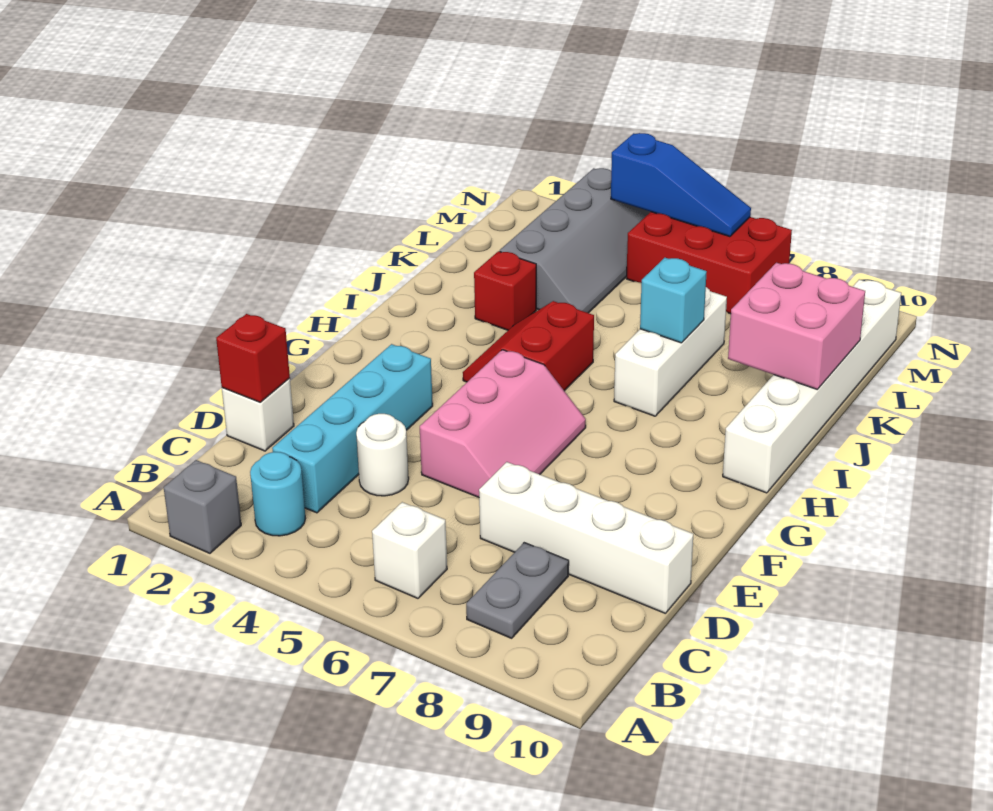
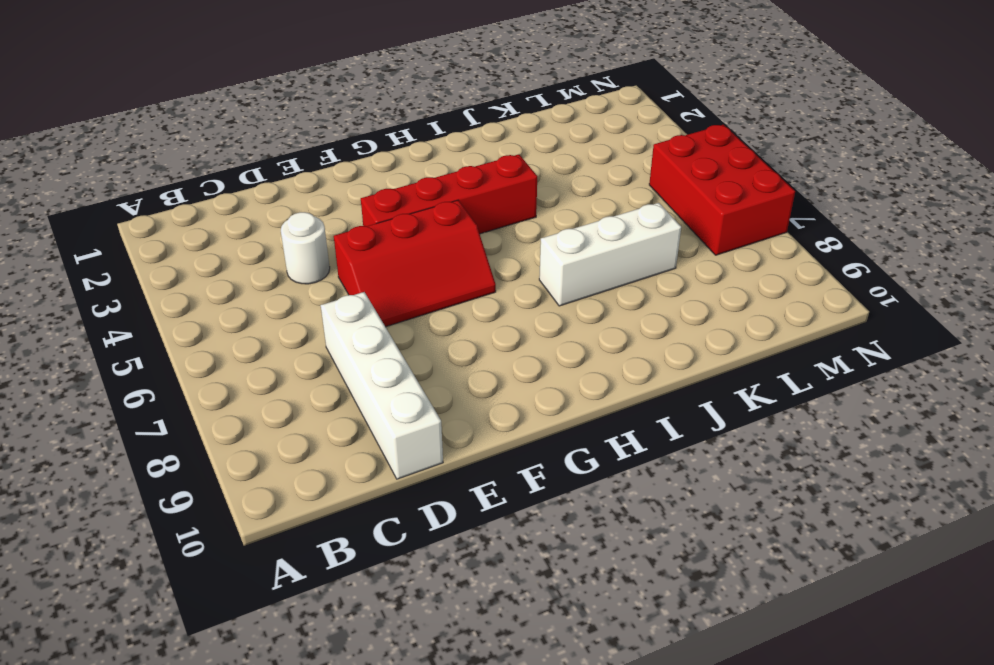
red slope E5:G6 level 1 top 5 -> pink slope E5:G6 level 1 top 5
red brick F4:I4 level 1 -> red slope H4:I5 level 1 top 5
none -> grey brick A2 level 1
none -> cyan round brick B3 level 1
none -> white brick B6 level 1

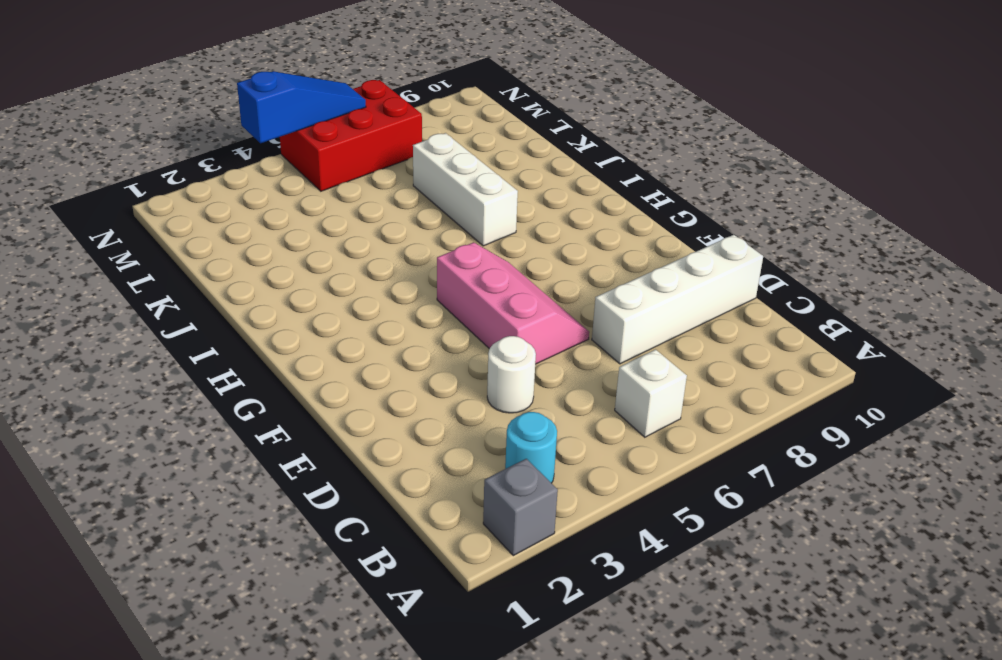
none -> grey plate B8:C8 level 1
none -> cyan brick C3:F3 level 1
none -> white brick D1 level 1

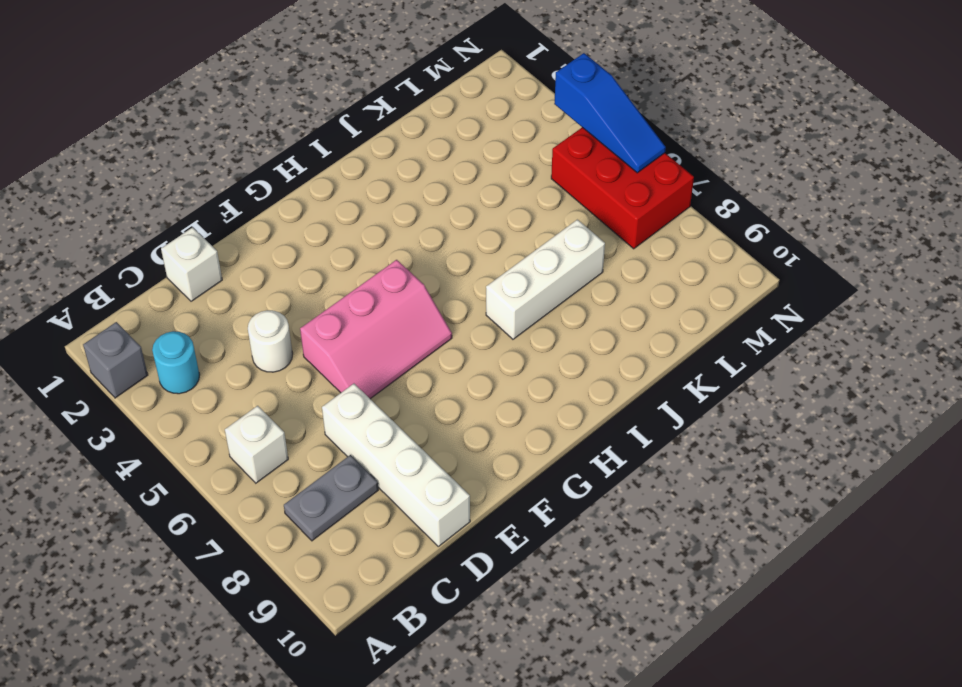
none -> cyan brick C3:F3 level 1
none -> red slope H4:I5 level 1 top 5
none -> white brick H10:M10 level 1

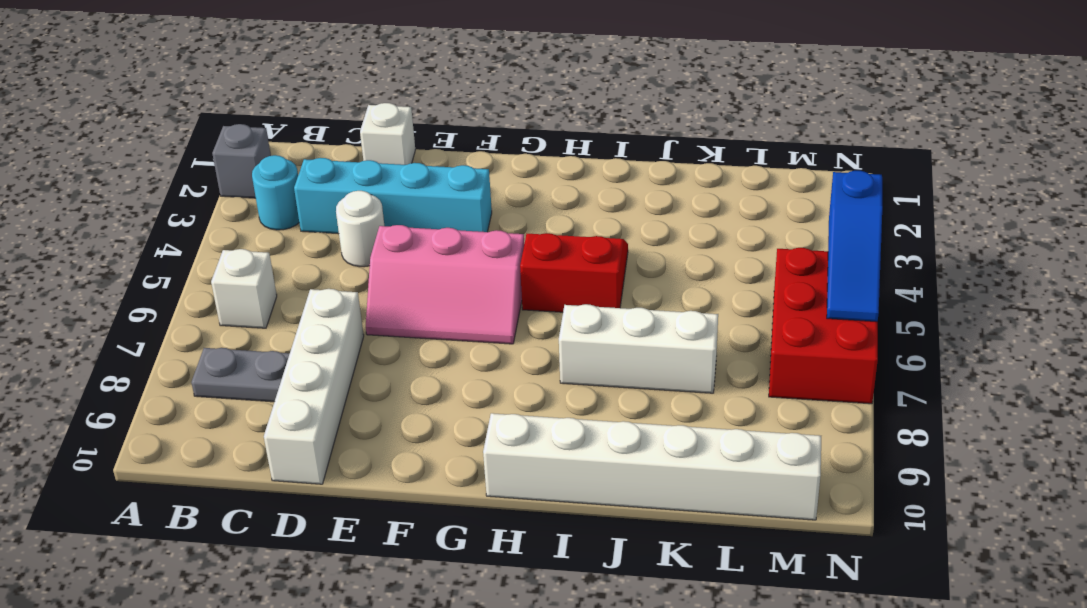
none -> red brick J3 level 1
none -> grey slope K3:N4 level 1 top 3
none -> red brick D1 level 2

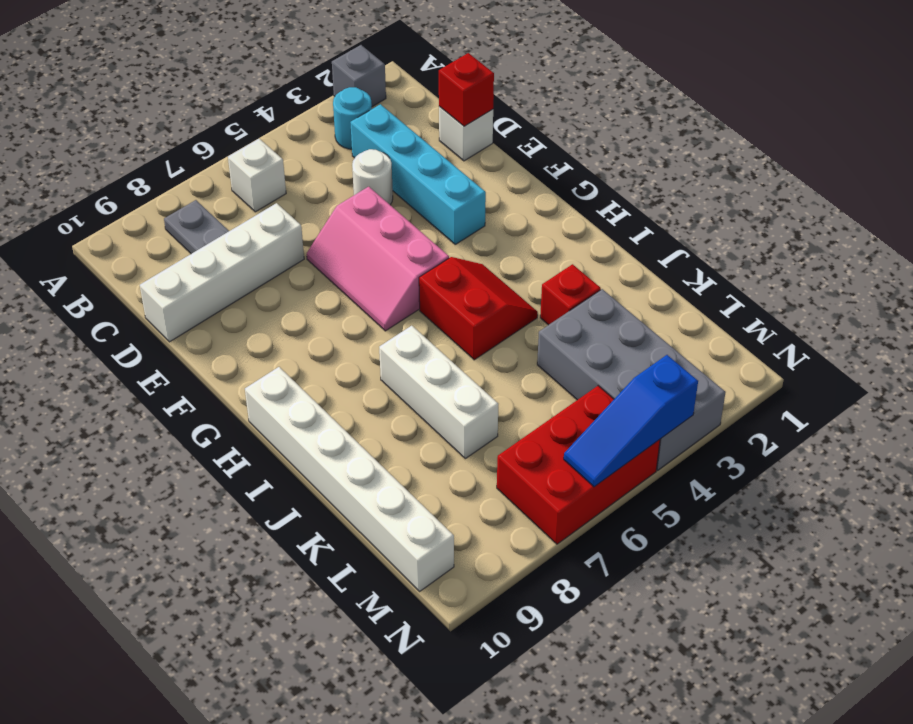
grey brick K3:N4 level 1 -> grey slope K3:N4 level 1 top 3
none -> cyan brick J7 level 2
none -> pink brick J9:K10 level 2

